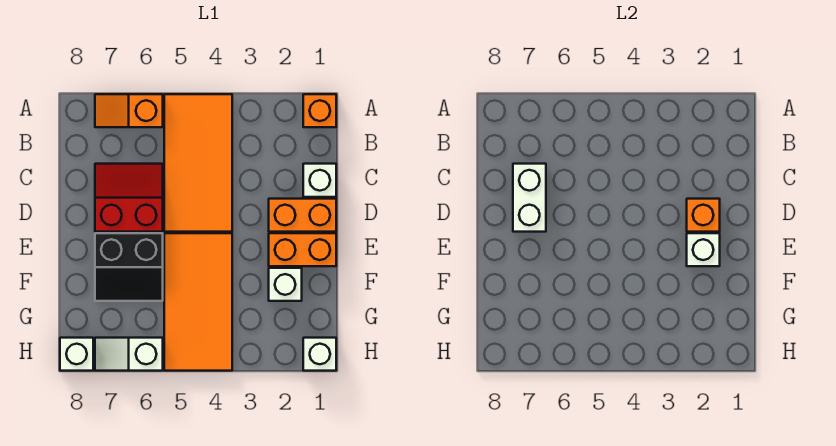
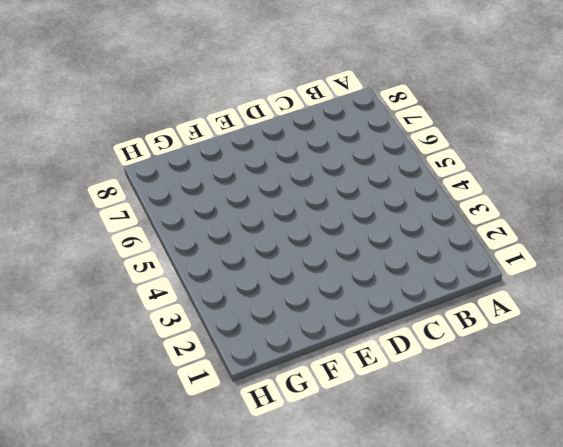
none -> orange brick A1 level 1
none -> orange tile A4:D5 level 1
none -> orange slope A6:A7 level 1 top 6

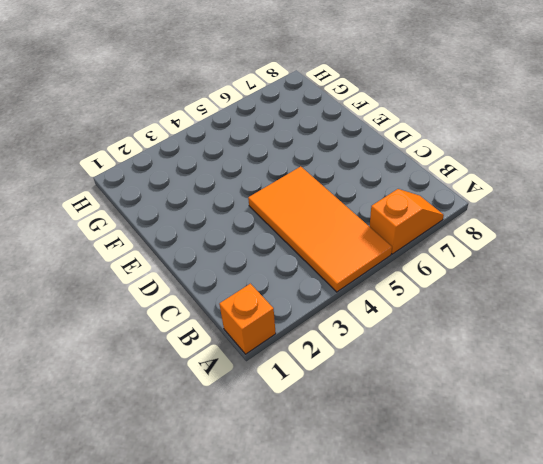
none -> white brick C1 level 1
none -> red slope C6:D7 level 1 top D
none -> orange brick D1:D2 level 1

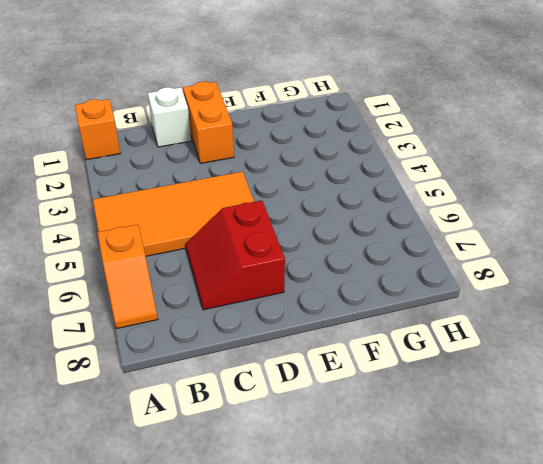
none -> orange brick E1:E2 level 1
none -> orange tile E4:H5 level 1
none -> black slope E6:F7 level 1 top E

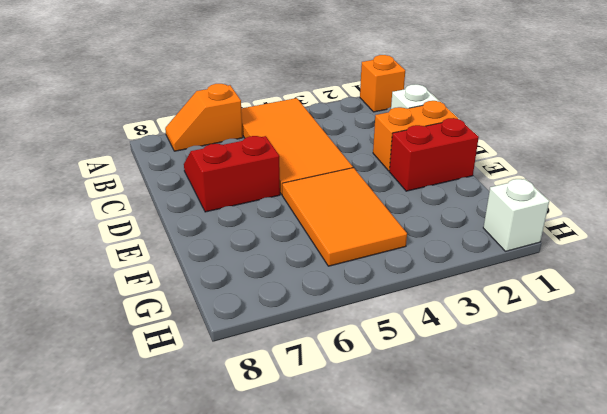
red brick E1:E2 level 1 -> orange brick E1:E2 level 1
orange tile E4:G5 level 1 -> orange tile E4:H5 level 1
none -> black slope E6:F7 level 1 top E
none -> white brick F2 level 1
none -> white slope H6:H7 level 1 top 6

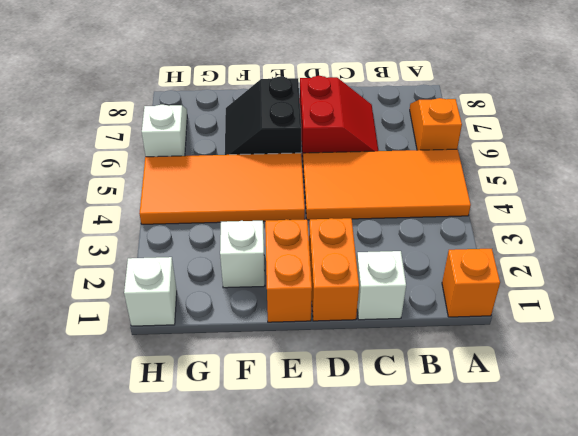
none -> white brick H8 level 1
none -> white brick C7:D7 level 2
none -> orange brick D2 level 2

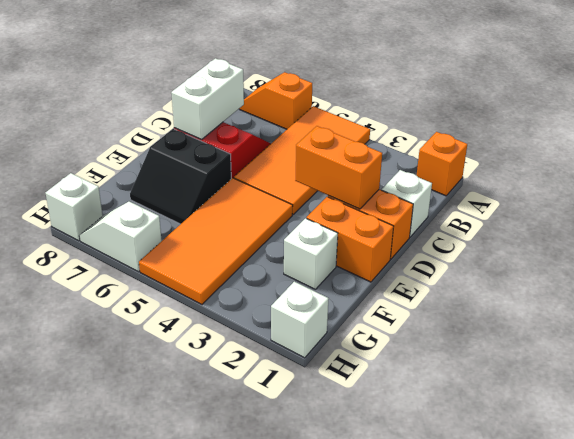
orange brick D2:D3 level 2 -> orange brick D2 level 2
none -> white brick E2 level 2

